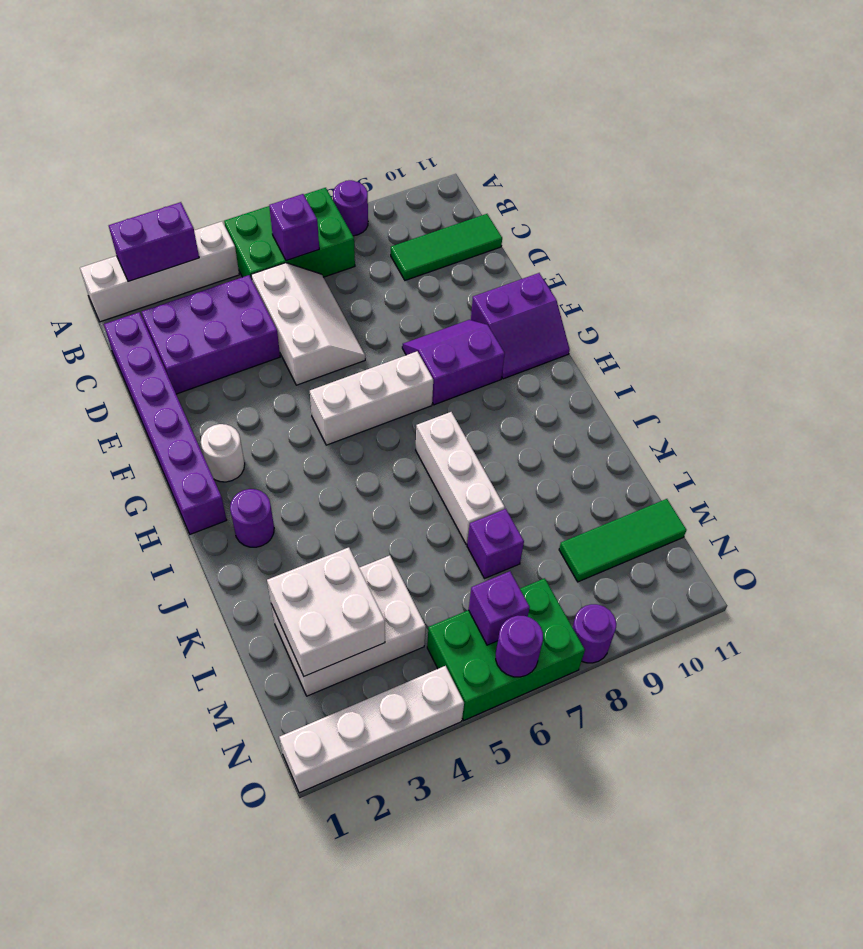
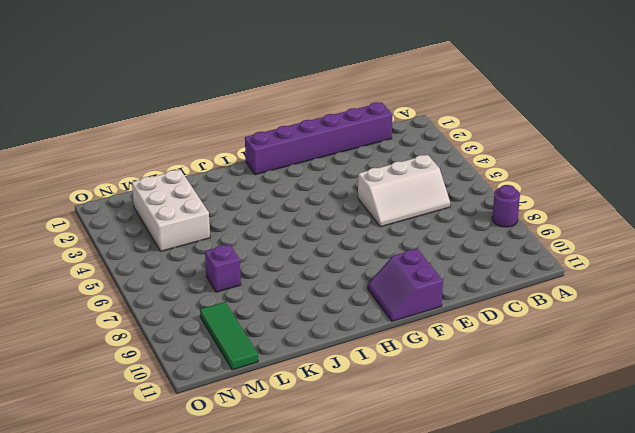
none -> white brick A1:A4 level 1
none -> green brick A5:B7 level 1
none -> purple brick C2:D4 level 1

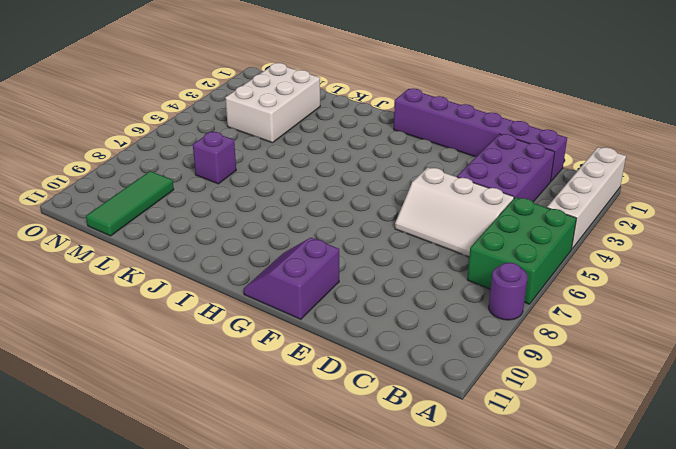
none -> green tile C9:C11 level 1
none -> purple slope F8:G9 level 1 top G
none -> white round brick G2 level 1

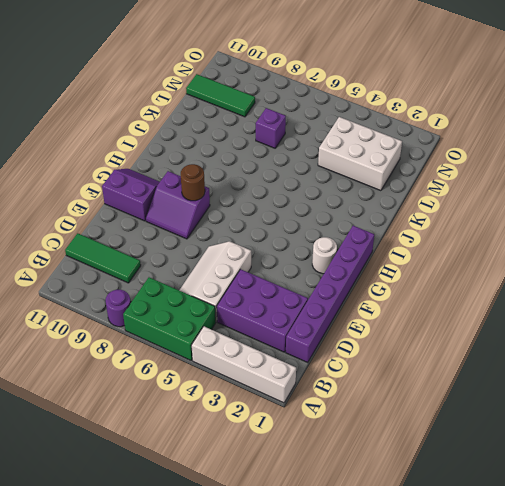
brown round brick G8 level 2 -> none
none -> white brick G5:G7 level 1
none -> purple round brick I2 level 1
none -> white brick I7:K7 level 1

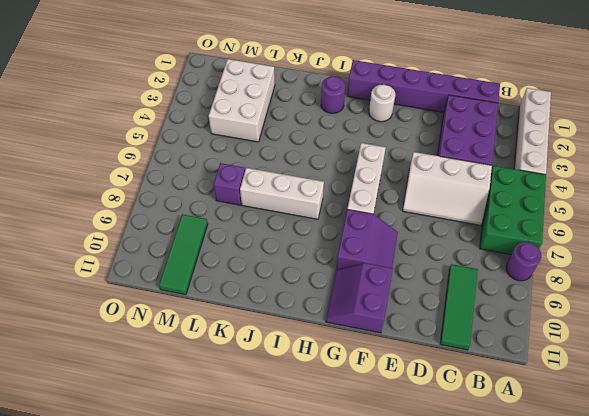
none -> green brick N5:O7 level 1
none -> white brick O1:O4 level 1
none -> purple round brick O8 level 1

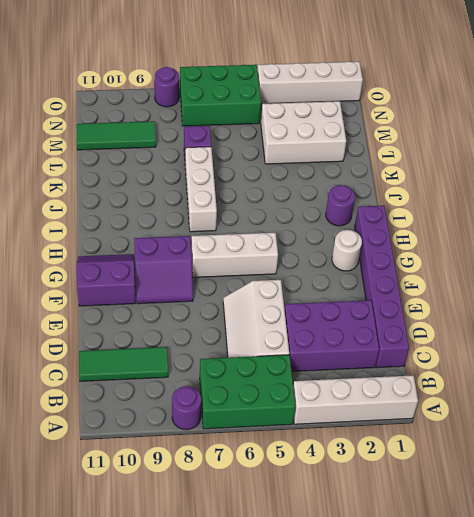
none -> purple brick A2:A3 level 2
none -> purple brick B6 level 2
none -> white brick L2:M3 level 2

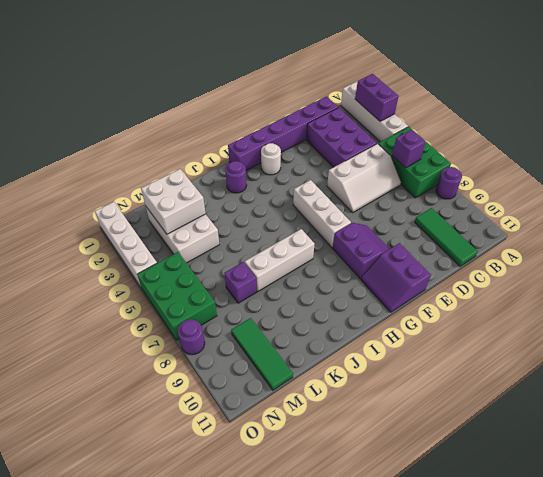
none -> purple brick N6 level 2
none -> purple round brick O6 level 2

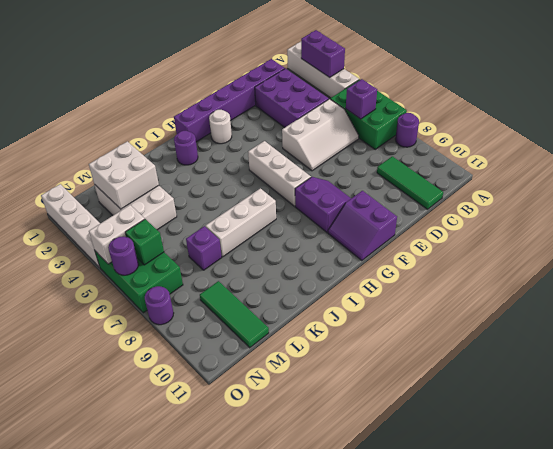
white brick N5:O5 level 2 -> none
green brick N6 level 2 -> purple brick N6 level 2

